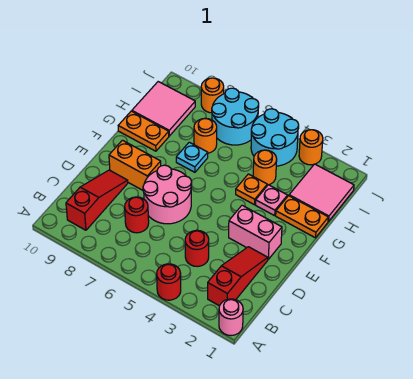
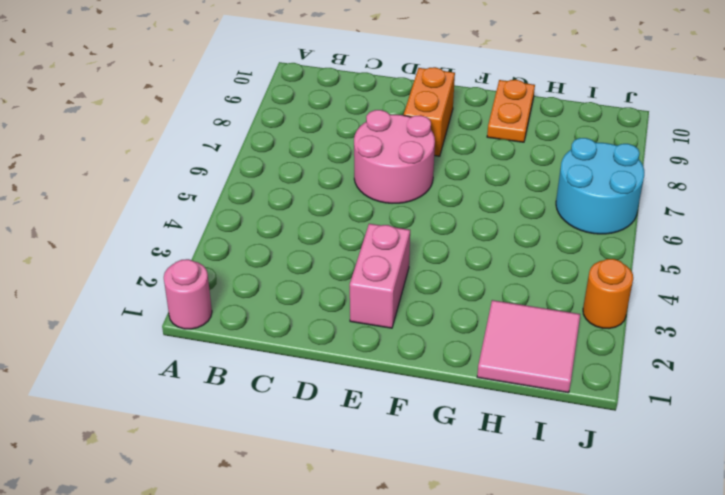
none -> red round brick A4 level 1
none -> red slope B2:D2 level 1 top B
none -> red slope B9:D9 level 1 top B

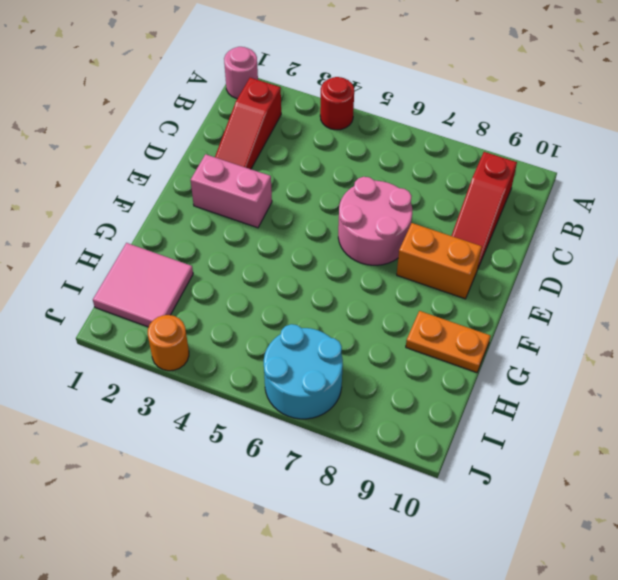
none -> red round brick C4 level 1
none -> red round brick C7 level 1
none -> orange plate G1:G2 level 1

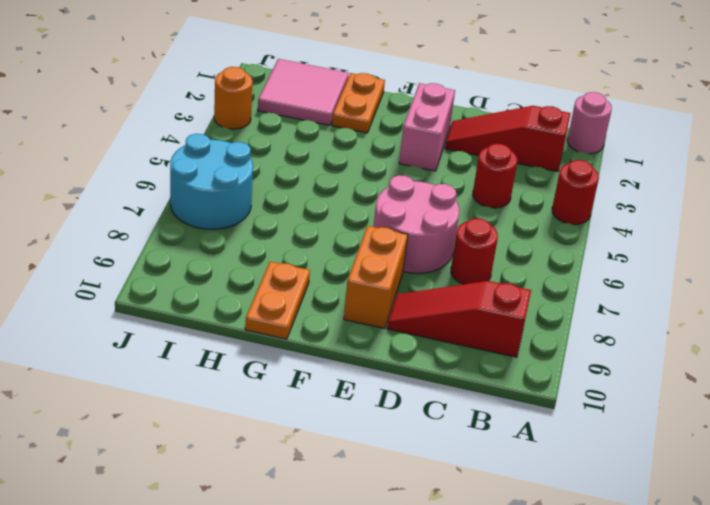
none -> pink plate G3 level 1
none -> orange plate G4 level 1
none -> cyan plate G7 level 1

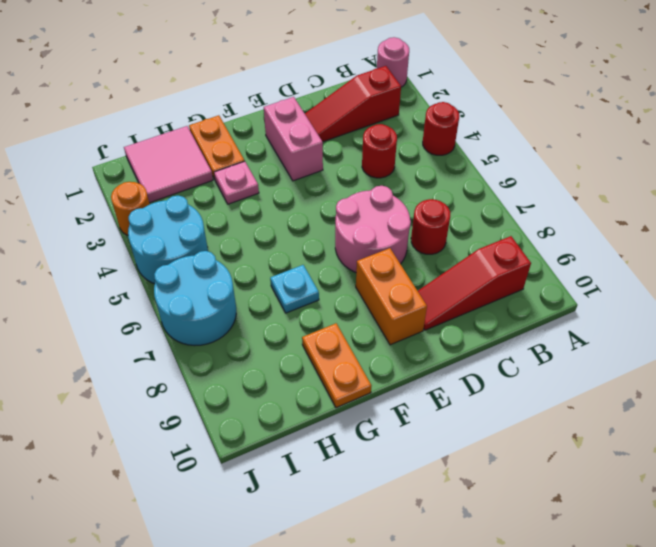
none -> orange plate G4 level 1
none -> orange round brick H4 level 1
none -> orange round brick H7 level 1

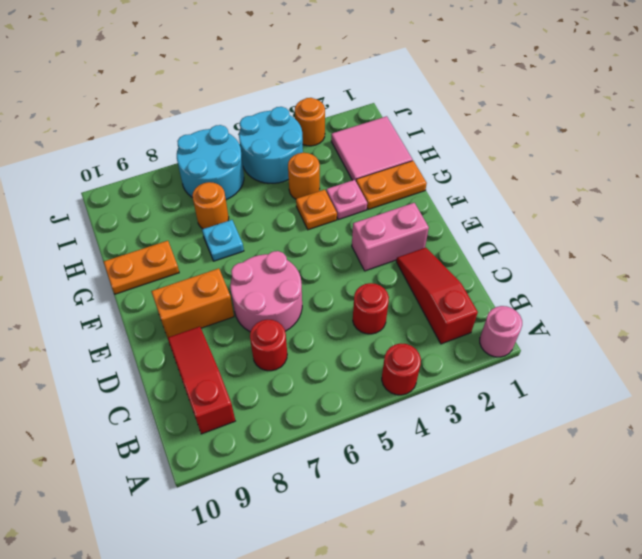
none -> pink tile H9:I10 level 1
none -> orange round brick J8 level 1

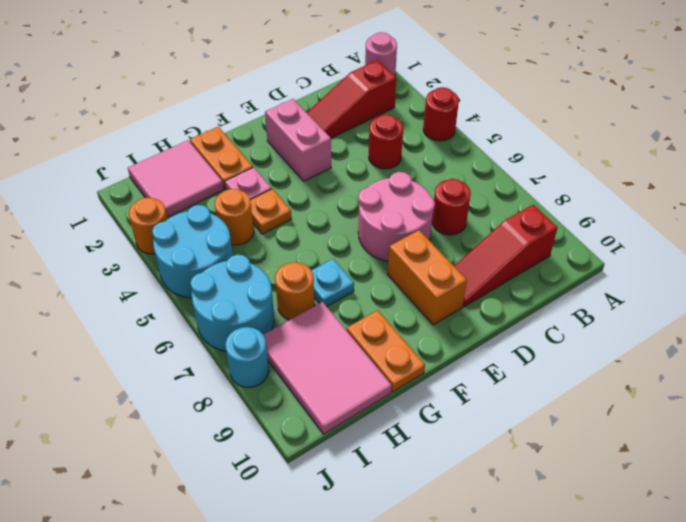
pink tile H8:I10 level 1 -> pink tile H9:I10 level 1
cyan round brick J8 level 1 -> orange round brick J8 level 1

